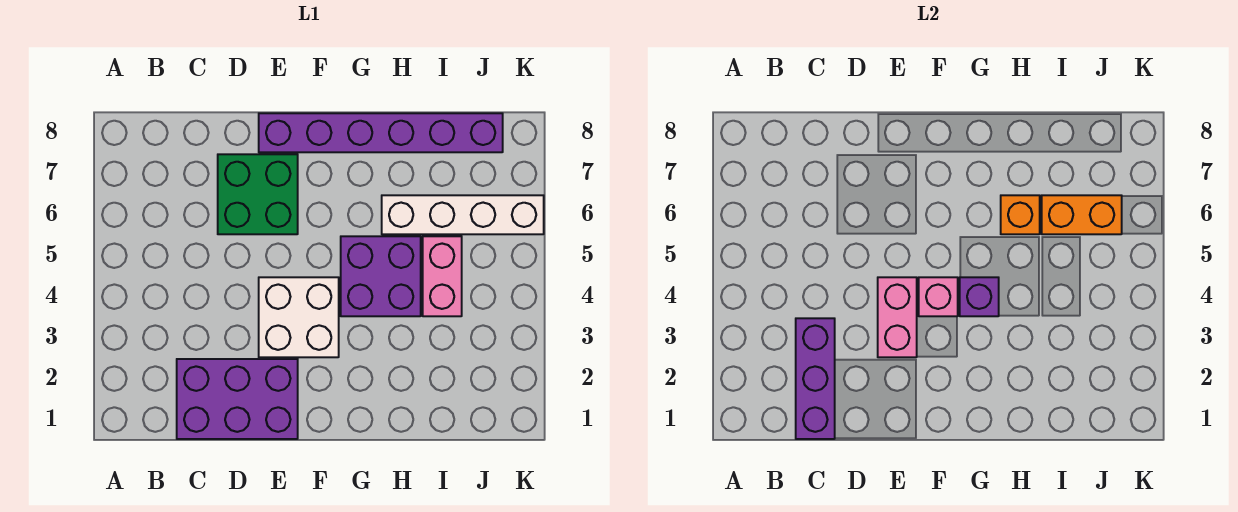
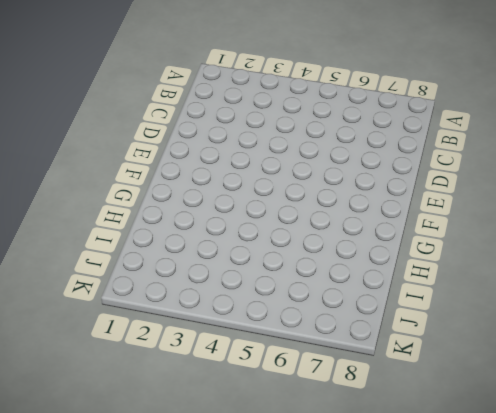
none -> purple brick C1:E2 level 1
none -> green brick D6:E7 level 1
none -> white brick E3:F4 level 1

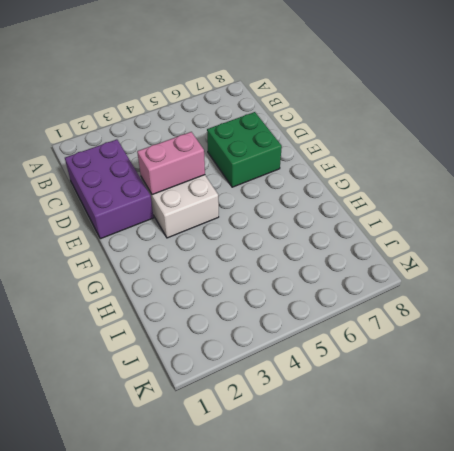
none -> purple brick E8:J8 level 1
none -> purple brick G4:H5 level 1
none -> white brick H6:K6 level 1

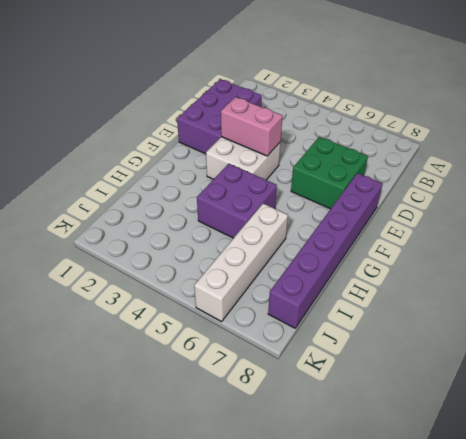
none -> pink brick I4:I5 level 1
none -> purple brick C1:C3 level 2
none -> pink brick F4 level 2

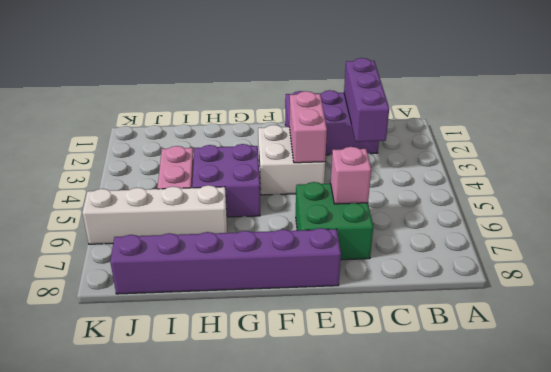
pink brick D6 level 2 -> pink brick F4 level 2
none -> purple brick G4 level 2
none -> orange brick H6 level 2
none -> orange brick I6:J6 level 2

